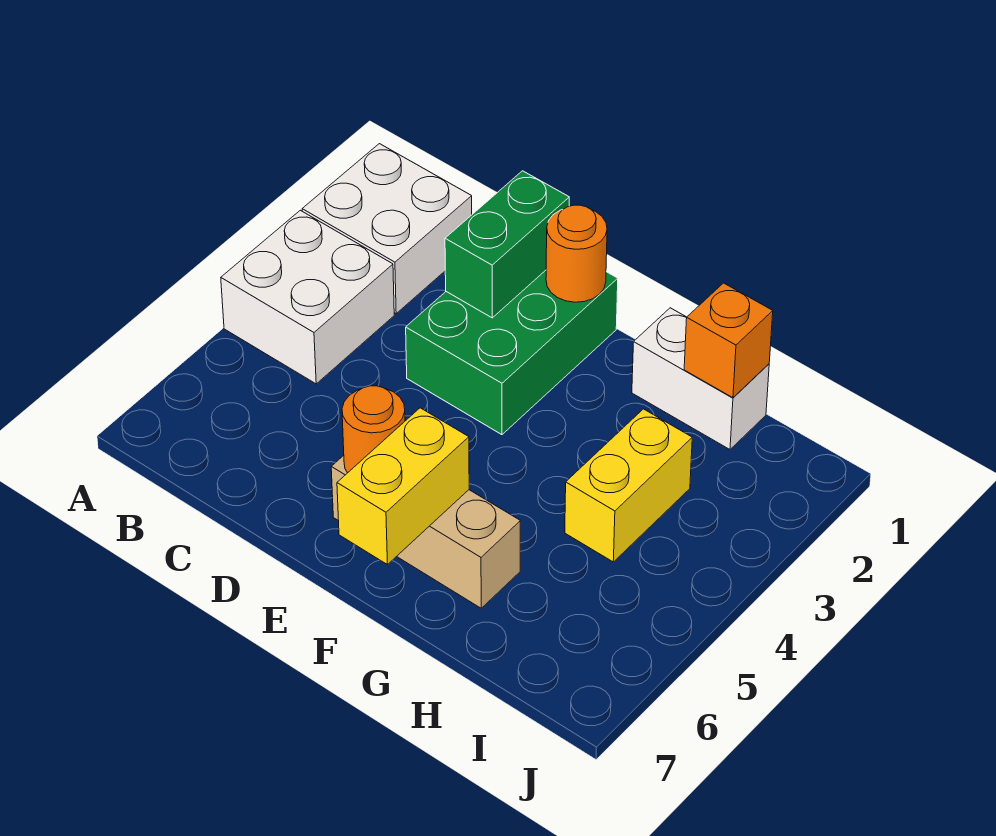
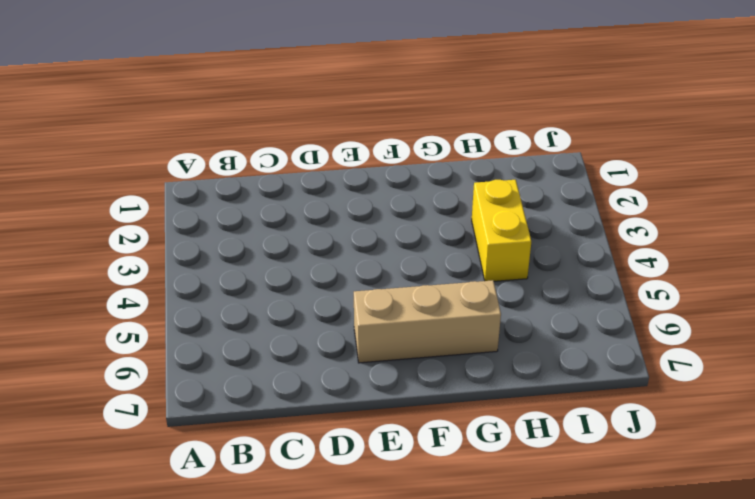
none -> white brick A1:B2 level 1
none -> white brick A3:B4 level 1

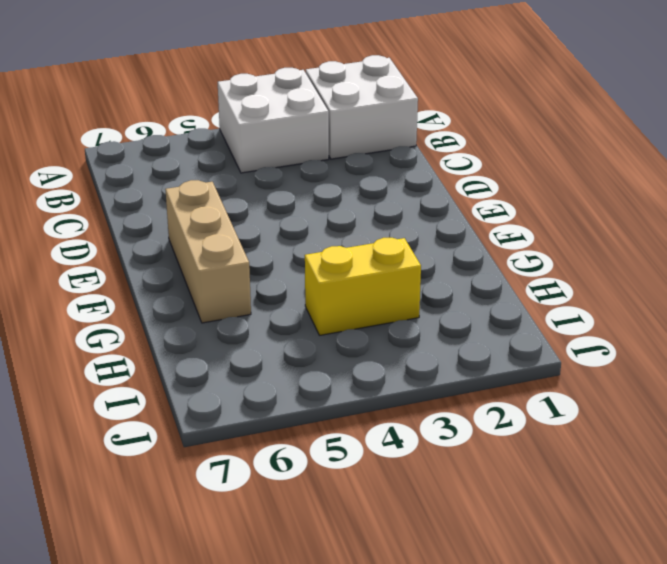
none -> green brick D1:E3 level 1
none -> white brick G1:H1 level 1

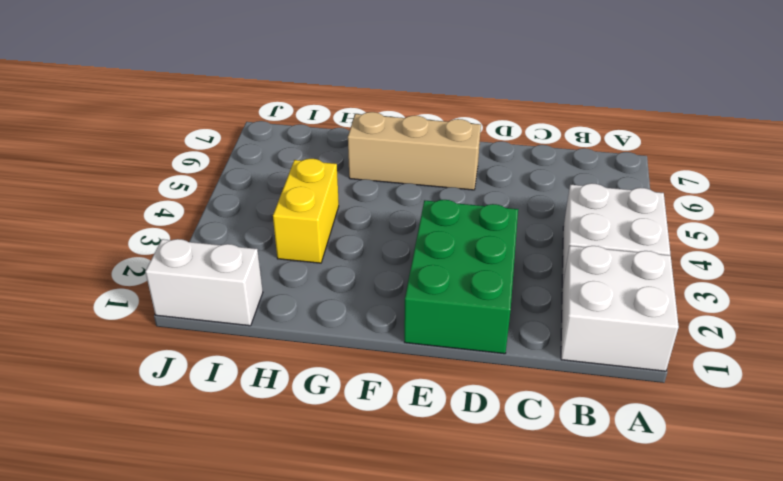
white brick I1:J1 level 1 -> white brick G1:H1 level 1
none -> green brick D1:D2 level 2
none -> orange round brick E1 level 2

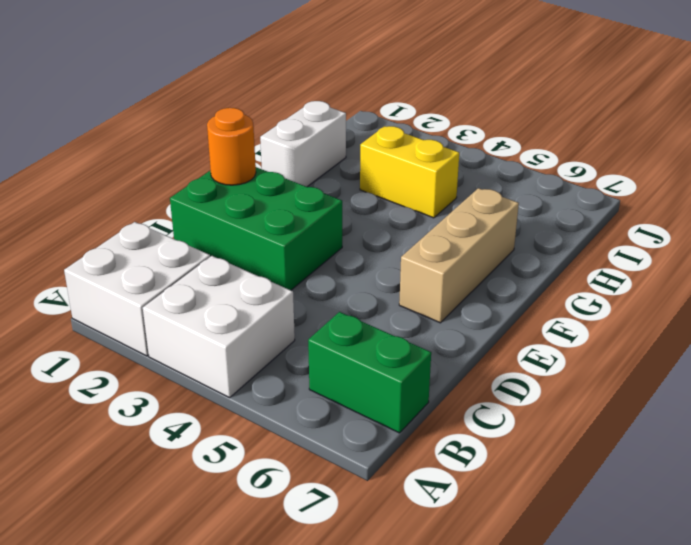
green brick B6:B7 level 1 -> green brick D1:D2 level 2
none -> orange round brick E6 level 2
none -> yellow brick F6:F7 level 2

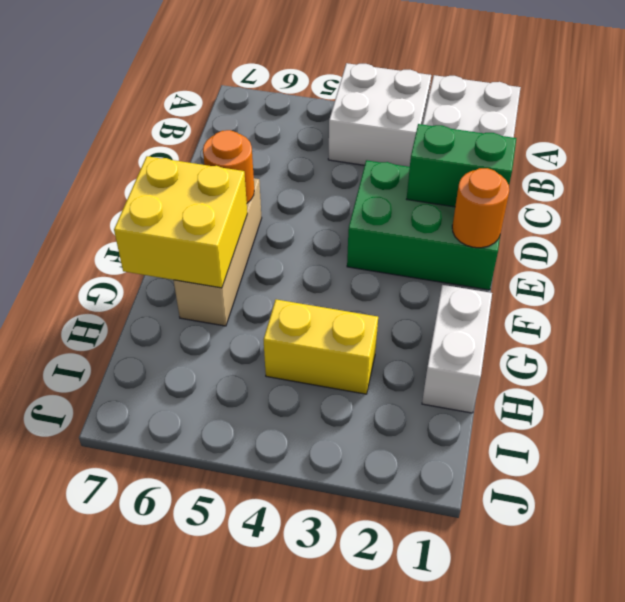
yellow brick F6:G7 level 2 -> yellow brick F6:F7 level 2
none -> orange brick H1 level 2

